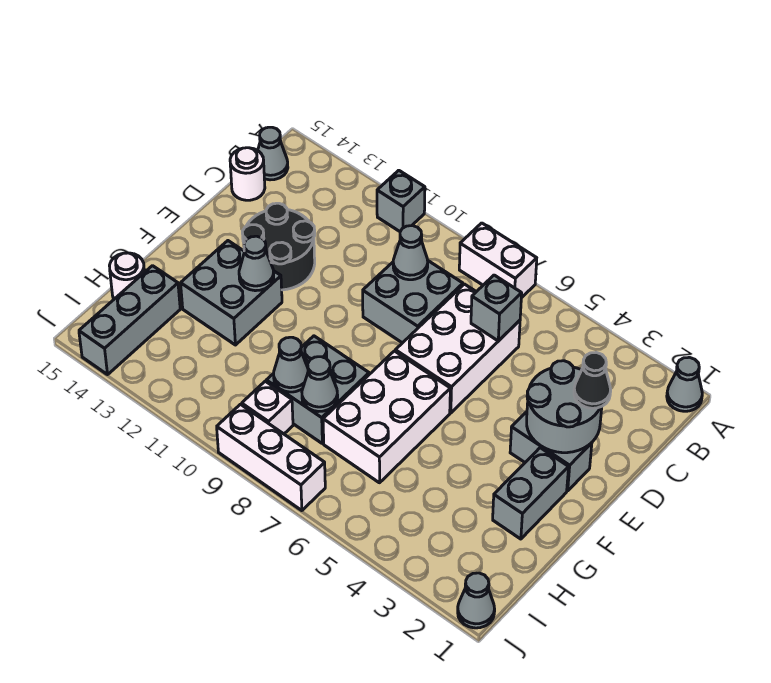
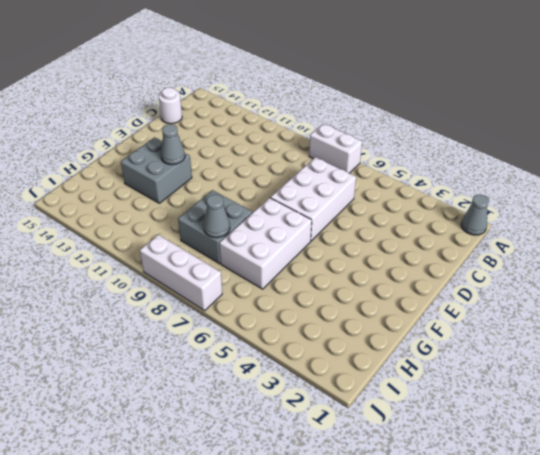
none -> grey brick A11 level 1
none -> grey cone B15 level 1
none -> grey brick C8:D9 level 1

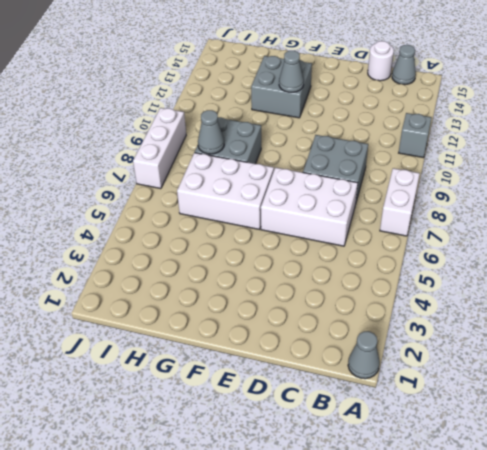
none -> black round brick D12:E13 level 1
none -> grey brick E2:E3 level 1
none -> grey brick F2:G2 level 1

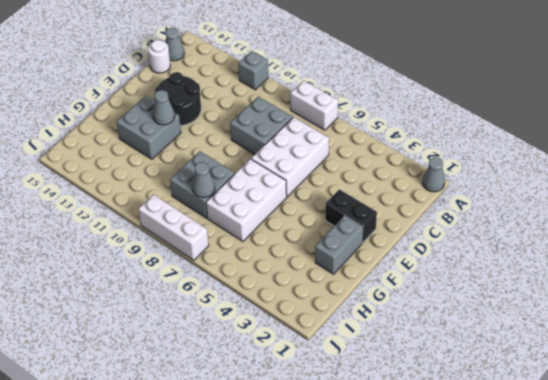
black brick E2:E3 level 1 -> grey brick E2:E3 level 1
none -> grey brick H14:J14 level 1
none -> white round brick H15 level 1
none -> white brick I9 level 1

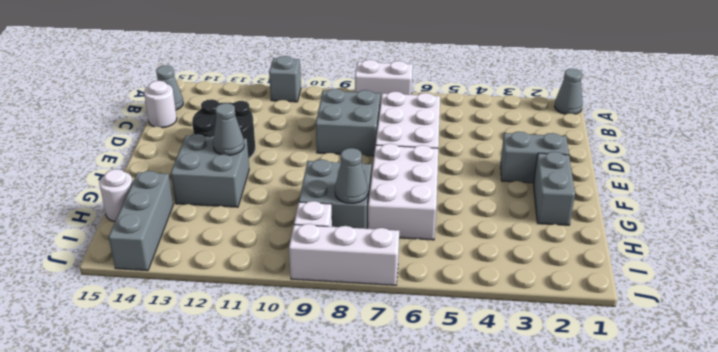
none -> grey cone J1 level 1
none -> grey brick C6 level 2
none -> grey cone C9 level 2

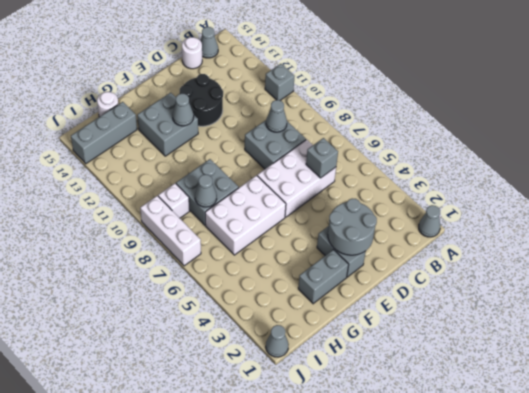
none -> white brick A7:A8 level 1
none -> grey cone H9 level 2
none -> black cone D2 level 3

